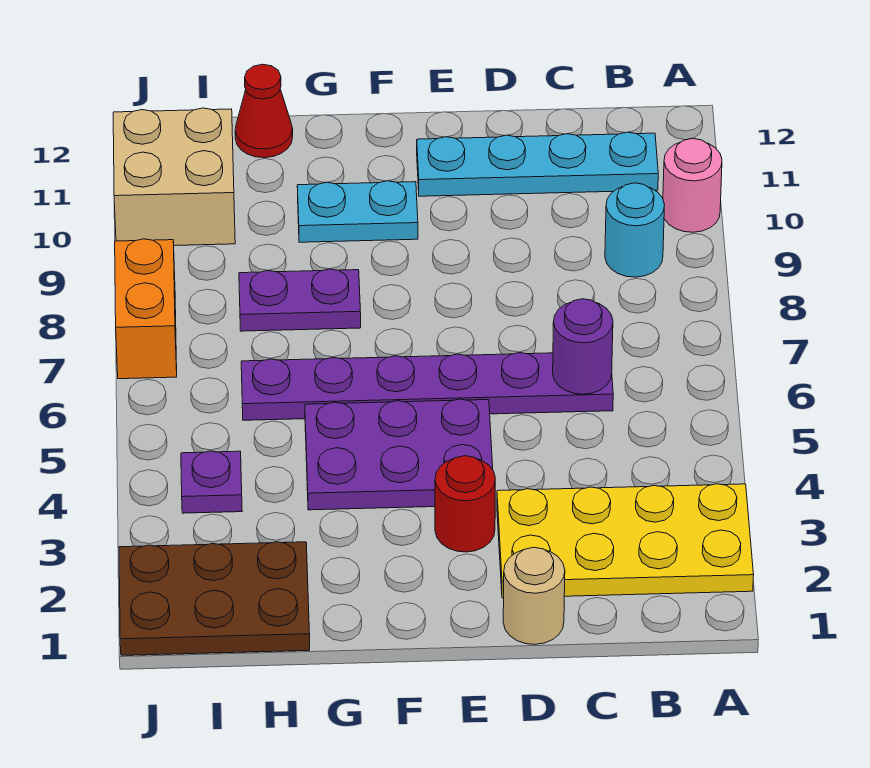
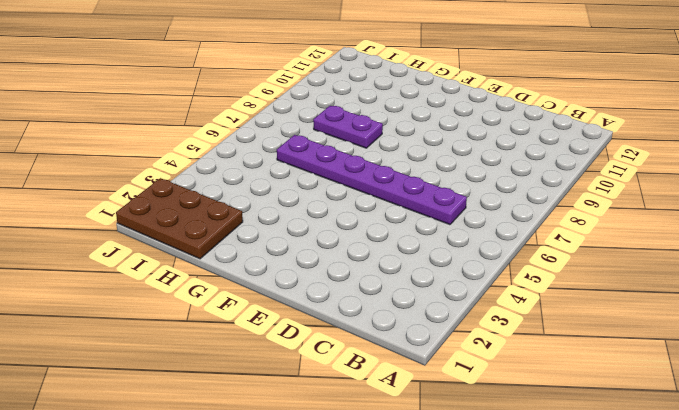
none -> yellow plate A2:D3 level 1
none -> pink round brick A10 level 1
none -> cyan round brick B9 level 1

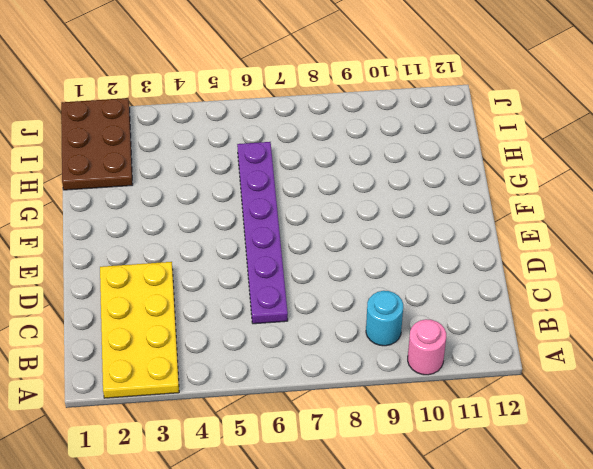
none -> cyan plate B11:E11 level 1
none -> tan round brick D1 level 1
none -> red round brick E3 level 1

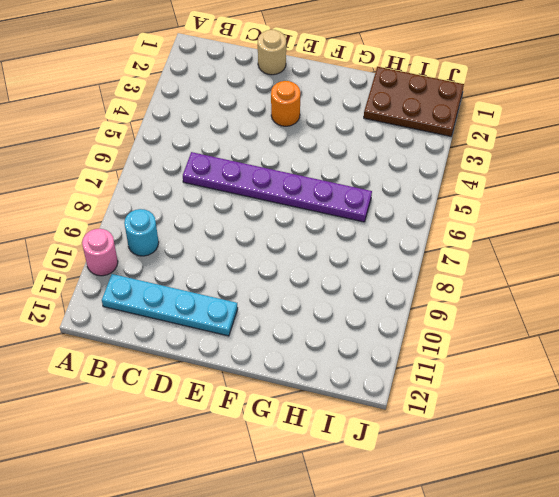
orange round brick E3 level 1 -> red round brick E3 level 1
none -> yellow plate A2:D3 level 1
none -> purple plate E4:G5 level 1
none -> cyan plate F10:G10 level 1

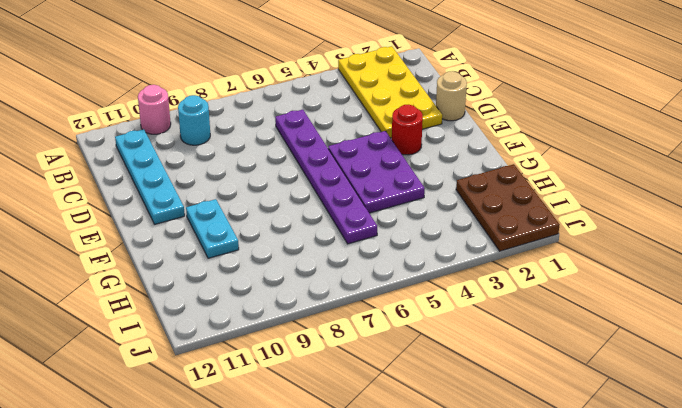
none -> purple plate G8:H8 level 1
none -> red cone H12 level 1
none -> purple plate I4 level 1

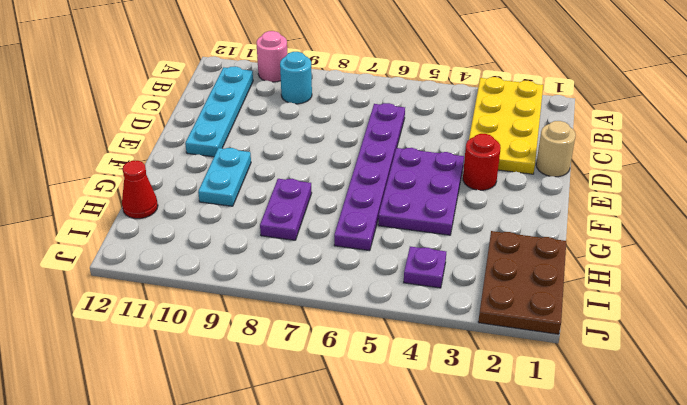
none -> tan brick I10:J11 level 1
none -> orange brick J7:J8 level 1
none -> purple round brick C6 level 2

